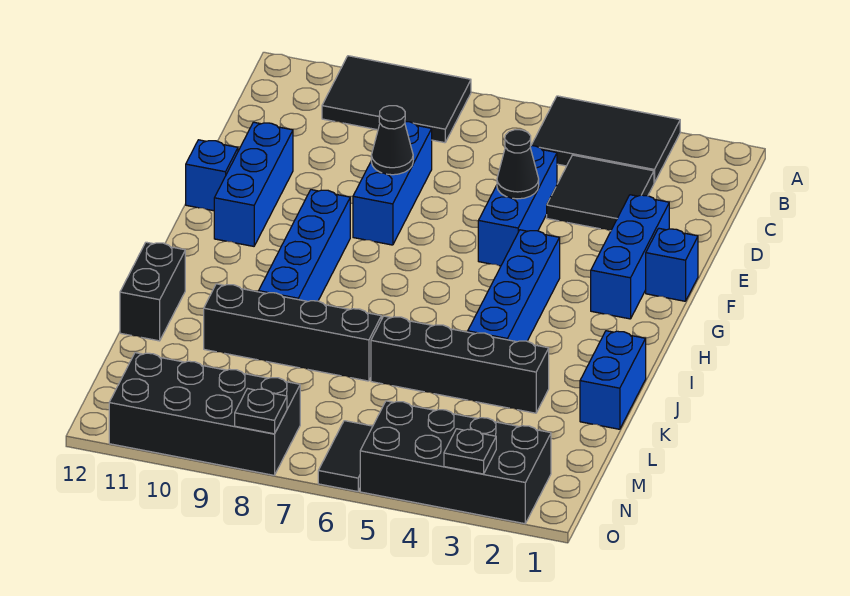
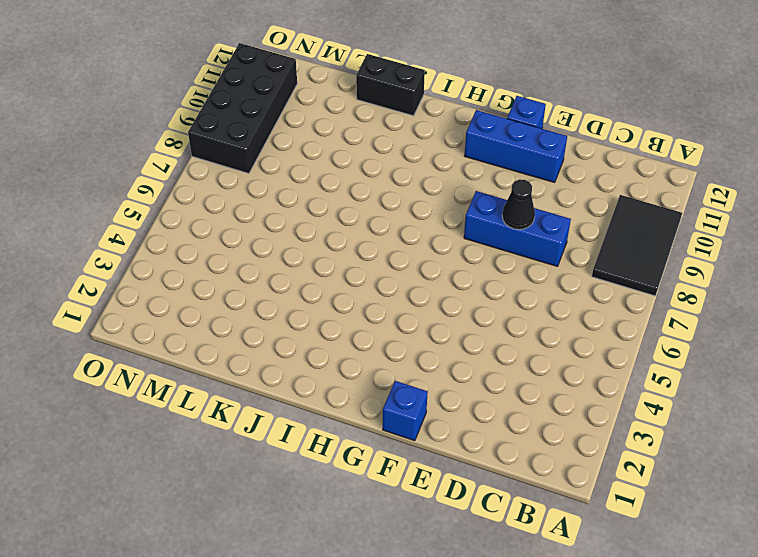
none -> black tile A3:B5 level 1
none -> black tile C3:D4 level 1
none -> blue brick D5:F5 level 1

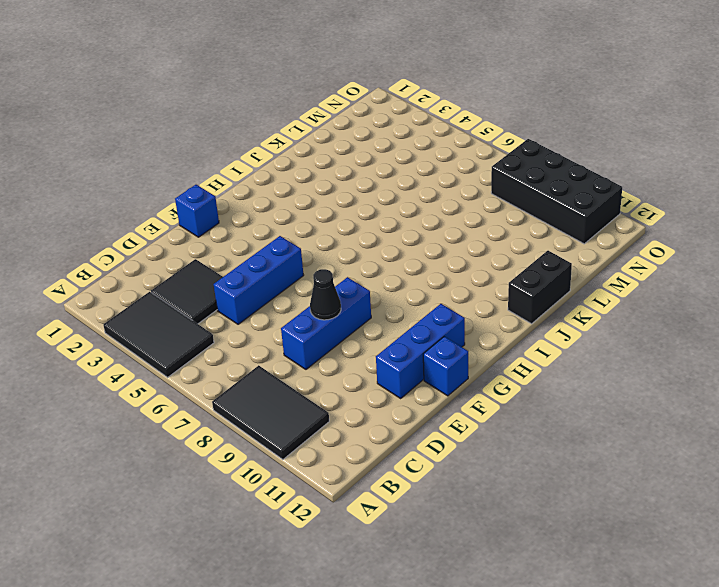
none -> blue brick E2:G2 level 1
none -> blue brick G4:J4 level 1
none -> blue brick G9:J9 level 1

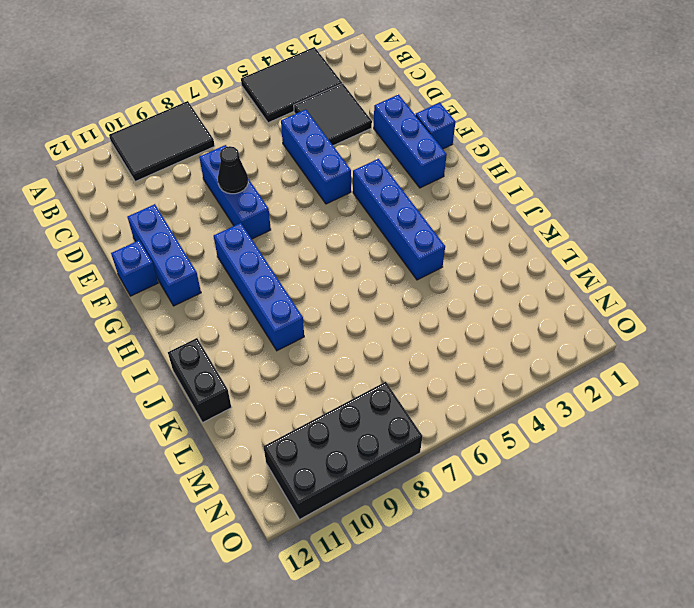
none -> blue brick J1:K1 level 1
none -> black brick K3:K6 level 1
none -> black brick K7:K10 level 1

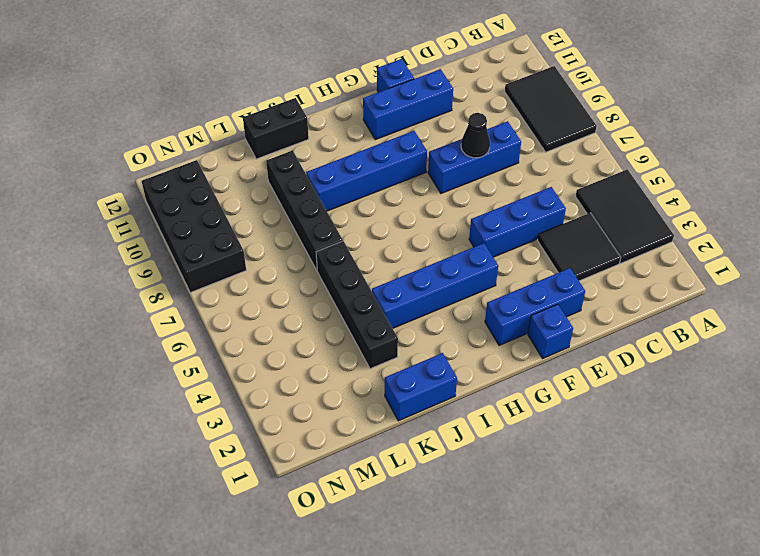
none -> black brick N2:O5 level 1
none -> black tile N6:O6 level 1
none -> black cone E5 level 2

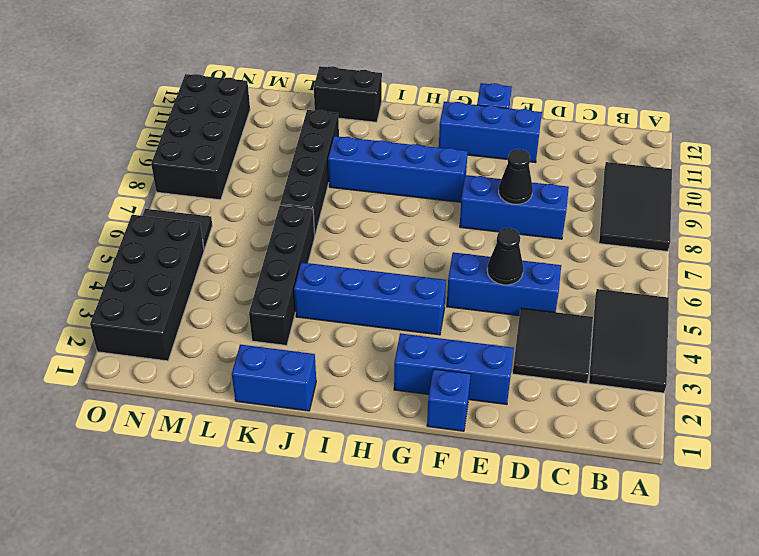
none -> black plate O3 level 2
none -> black plate O8 level 2

